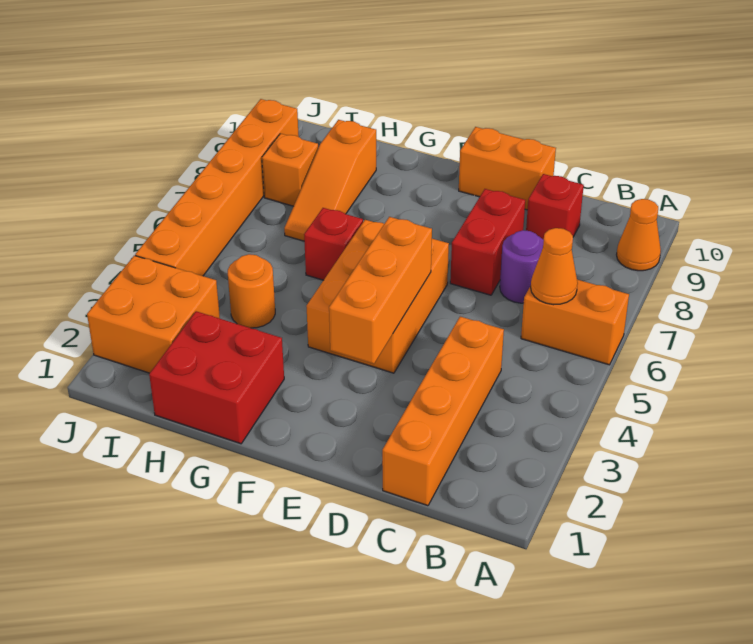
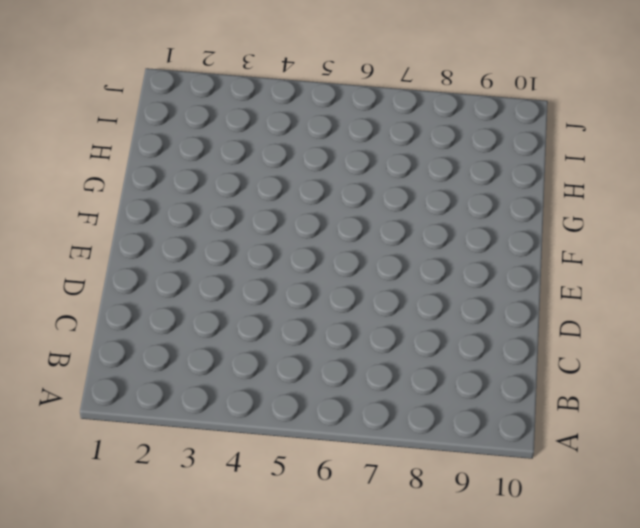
none -> orange brick A6:B6 level 1
none -> orange cone A9 level 1
none -> orange brick C1:C4 level 1

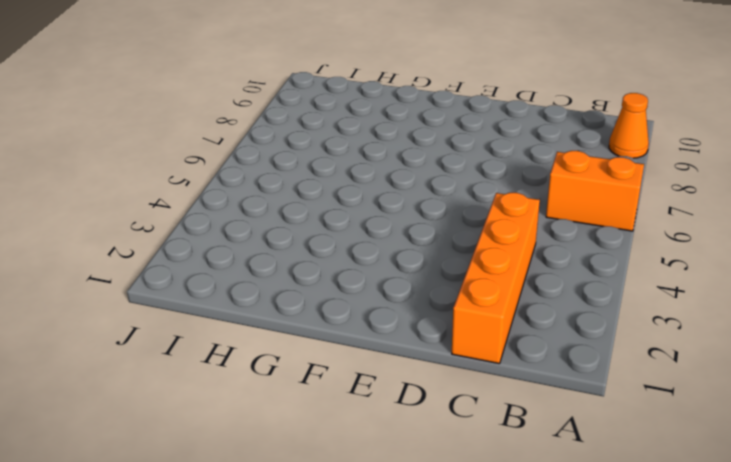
none -> purple round brick C7 level 1
none -> red brick C9 level 1
none -> red brick D7:D8 level 1

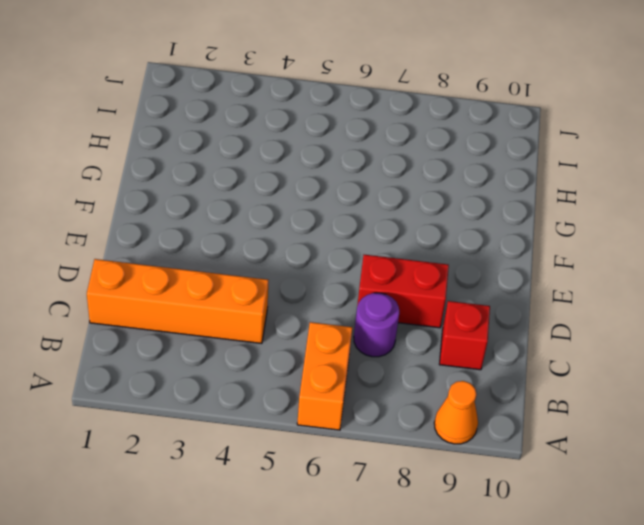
none -> orange brick D10:E10 level 1
none -> orange brick E4:F6 level 1
none -> red brick G1:H2 level 1

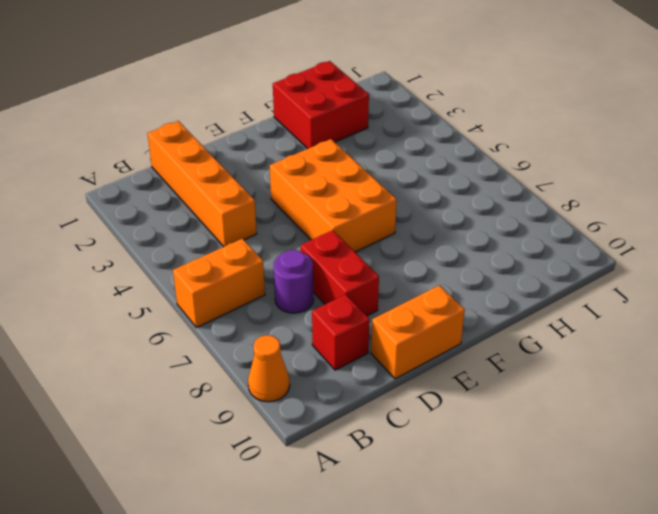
none -> red brick G6 level 1
none -> orange round brick H4 level 1
none -> orange slope H7:H9 level 1 top 9

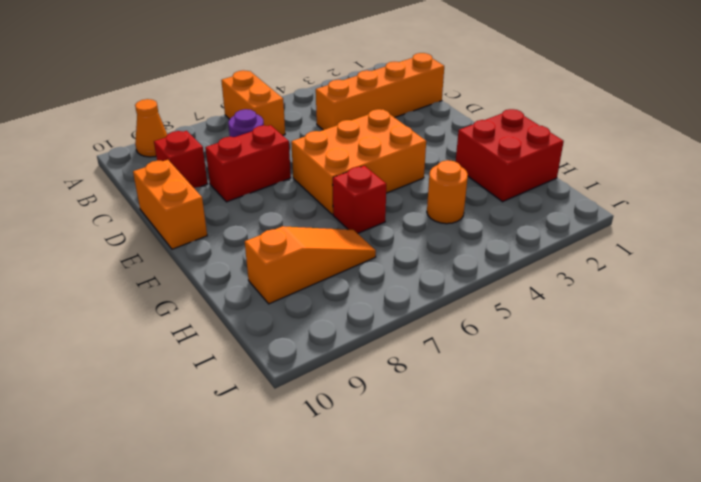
none -> orange brick I2:J3 level 1
none -> orange brick I8 level 1
none -> orange brick J4:J9 level 1

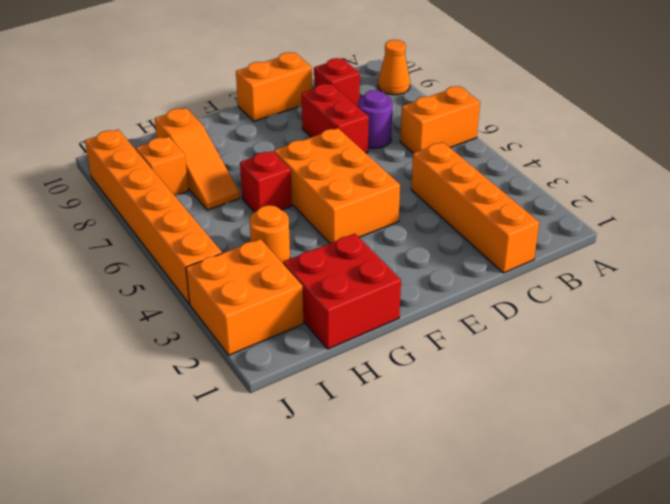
none -> orange cone B6 level 2
none -> orange brick E3:E5 level 2

